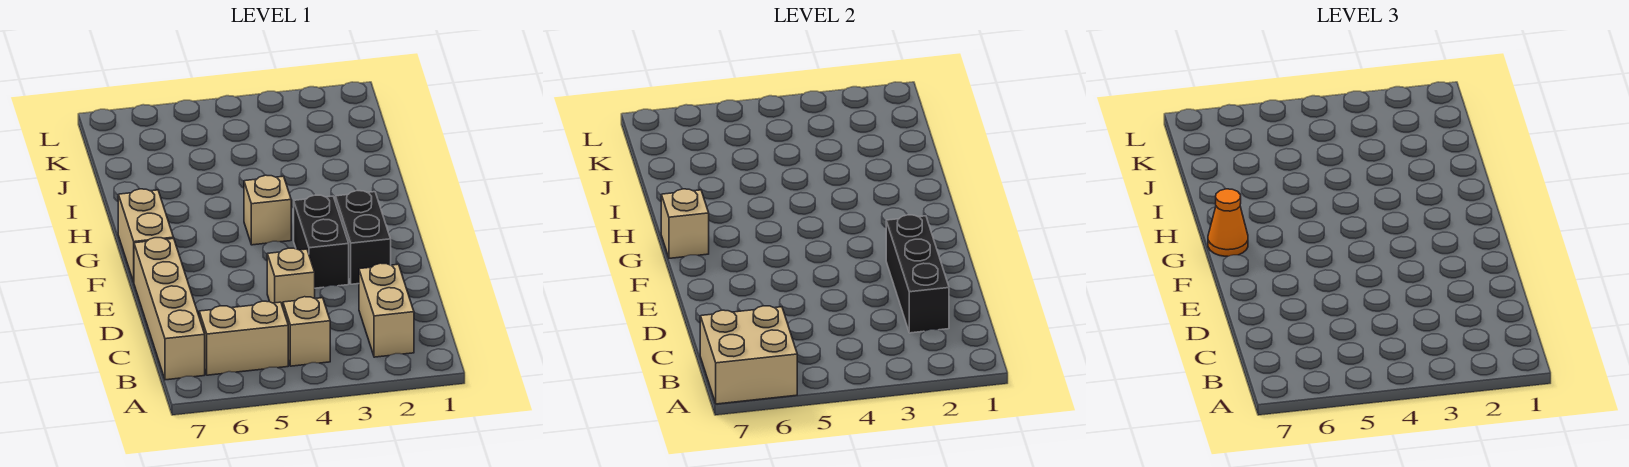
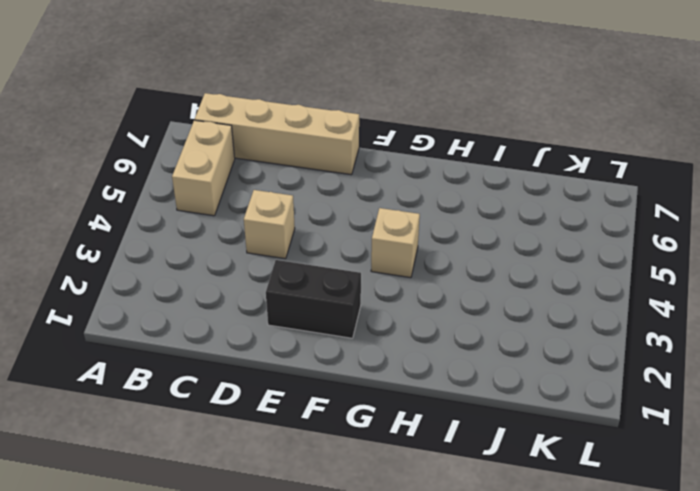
none -> tan brick B2:C2 level 1
none -> tan brick B4 level 1
none -> black brick E3:F3 level 1

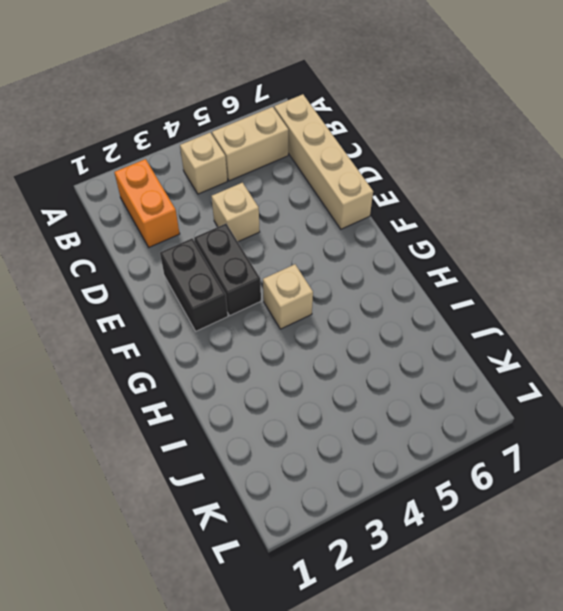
orange brick B2:C2 level 1 -> tan brick B2:C2 level 1
none -> tan brick F7:G7 level 1
none -> tan brick A6:B7 level 2
none -> black brick C2:E2 level 2

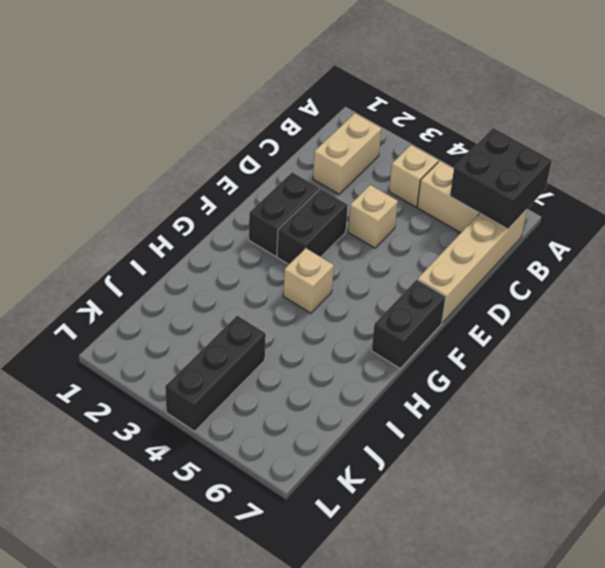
black brick A6:B7 level 2 -> tan brick A6:B7 level 2
black brick F7:G7 level 1 -> tan brick F7:G7 level 1
black brick J4:L4 level 1 -> black brick C2:E2 level 2
none -> tan brick G7 level 2
none -> orange cone G7 level 3

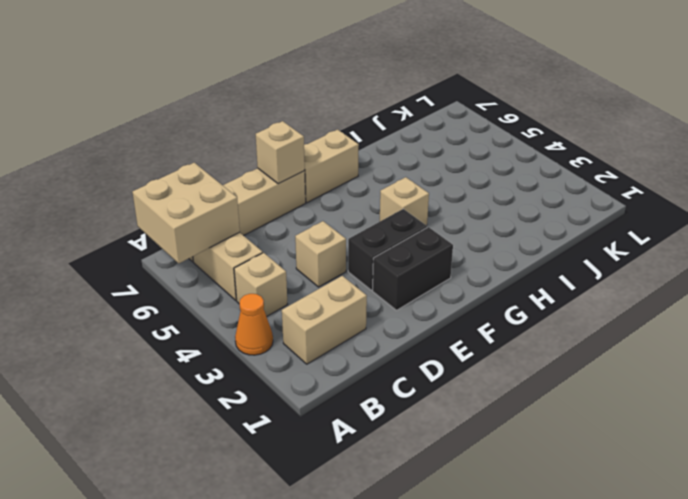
orange cone A3 level 1 -> orange cone G7 level 3
tan brick E7 level 2 -> tan brick G7 level 2
none -> black brick C2:E2 level 2

